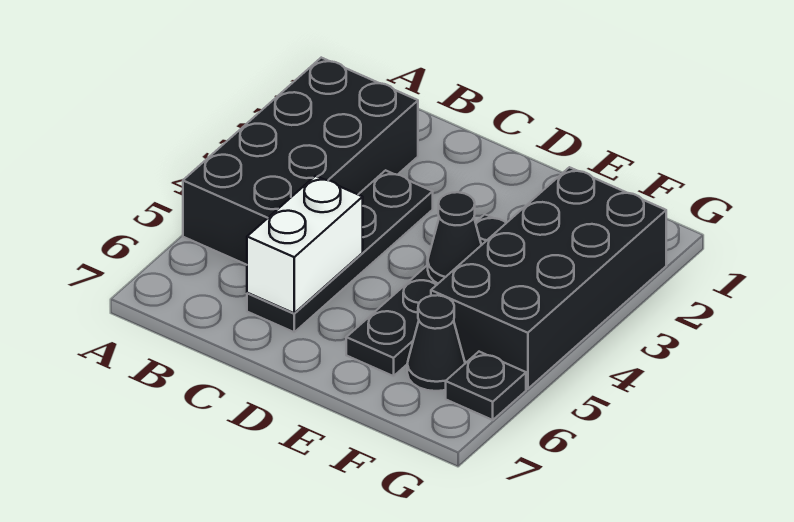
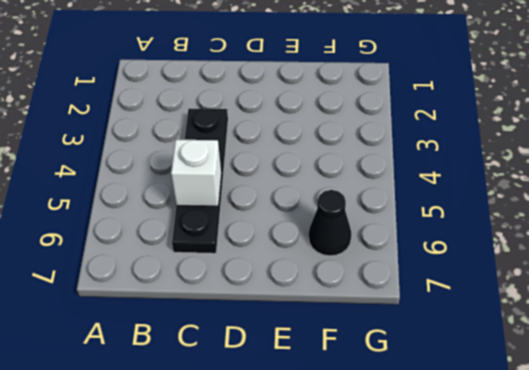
white brick C5 level 2 -> white brick C5:C6 level 2
none -> black brick A2:B5 level 1
none -> black plate E3:E6 level 1

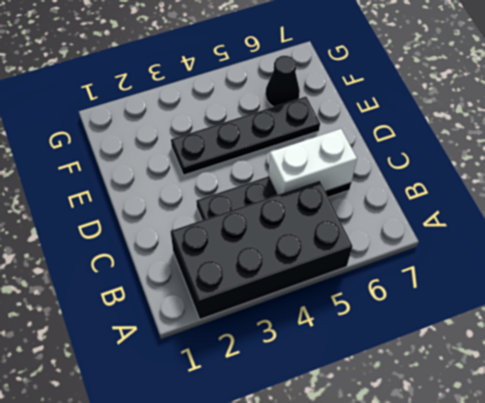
none -> black brick F2:G5 level 1
none -> black plate G6 level 1

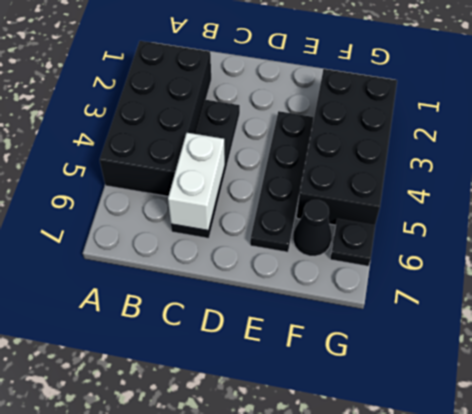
none -> black cone E4 level 2

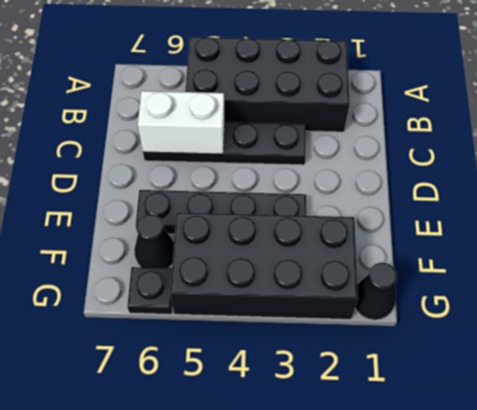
black cone G1 level 1 -> black cone E4 level 2

